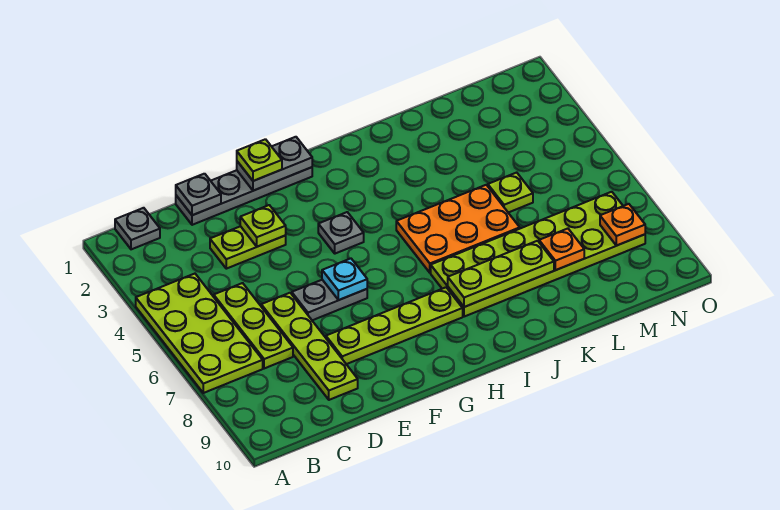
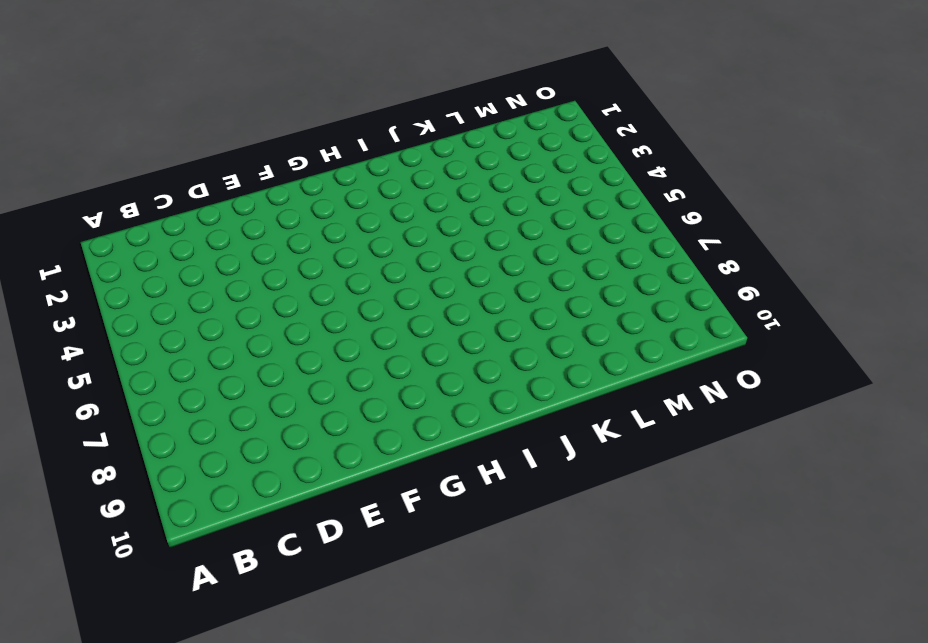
none -> lime plate A4:B7 level 1
none -> grey plate B1 level 1
none -> lime plate C5:C7 level 1

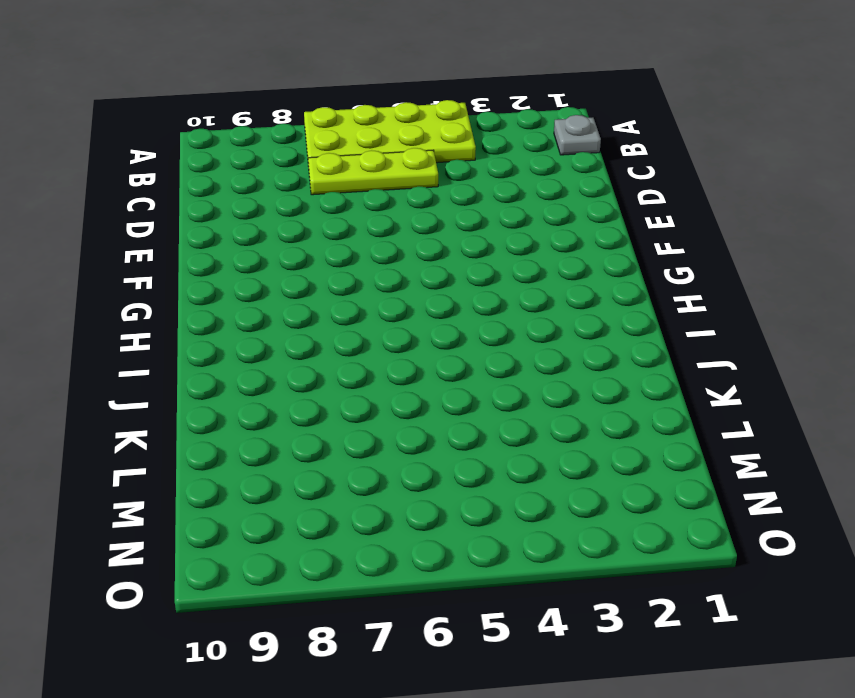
none -> grey plate D1:G1 level 1
none -> lime plate D3:E3 level 1
none -> lime plate D6:D9 level 1

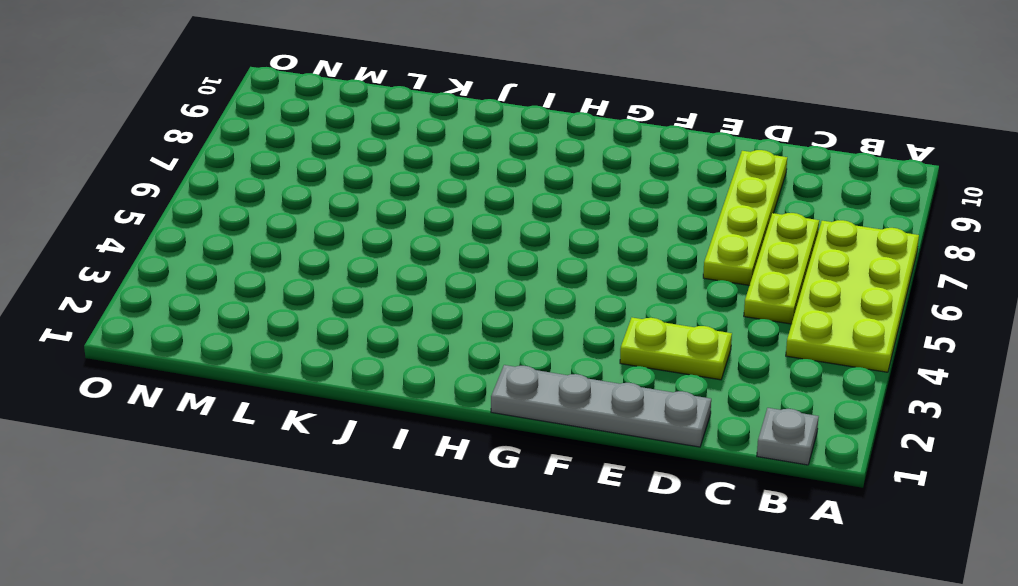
none -> grey plate E6:F6 level 1
none -> lime plate E8:H8 level 1
none -> grey plate G4 level 1

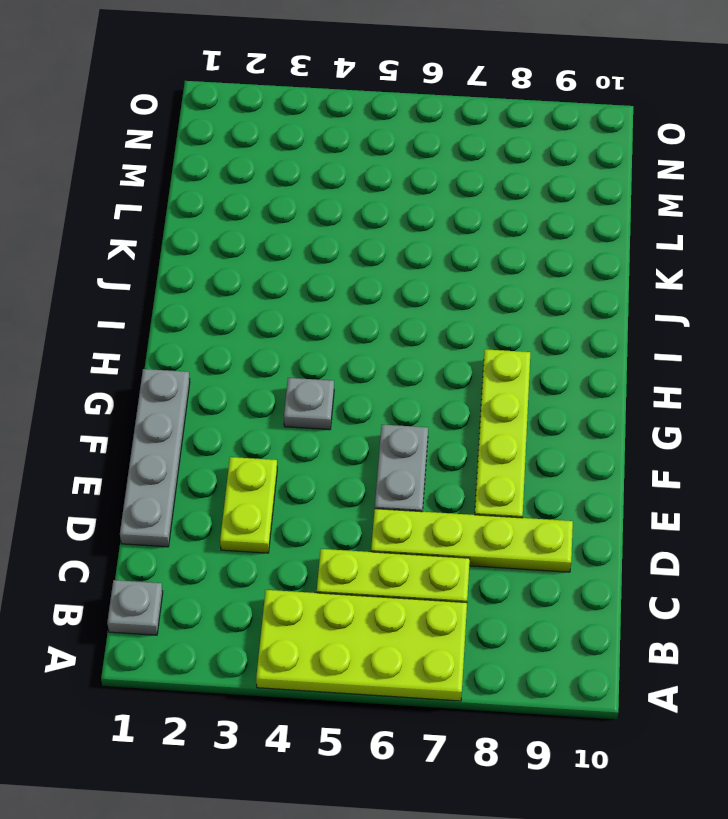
none -> orange plate I5:K6 level 1
none -> lime plate I7:N8 level 1
none -> lime plate L5 level 1

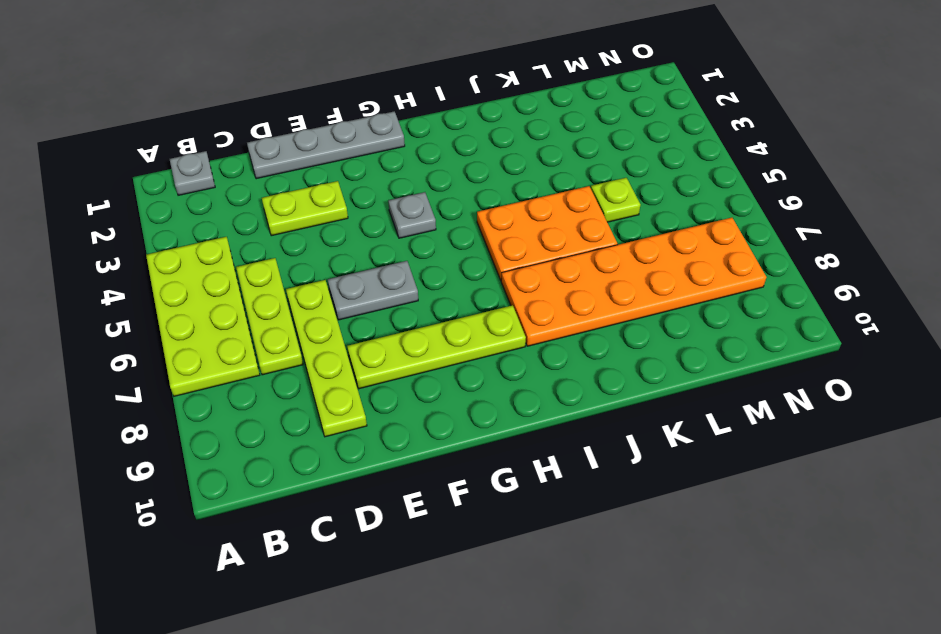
orange plate I7:N8 level 1 -> lime plate I7:N8 level 1
none -> grey plate D1 level 2
none -> lime plate E3 level 2
none -> grey plate F1:G1 level 2

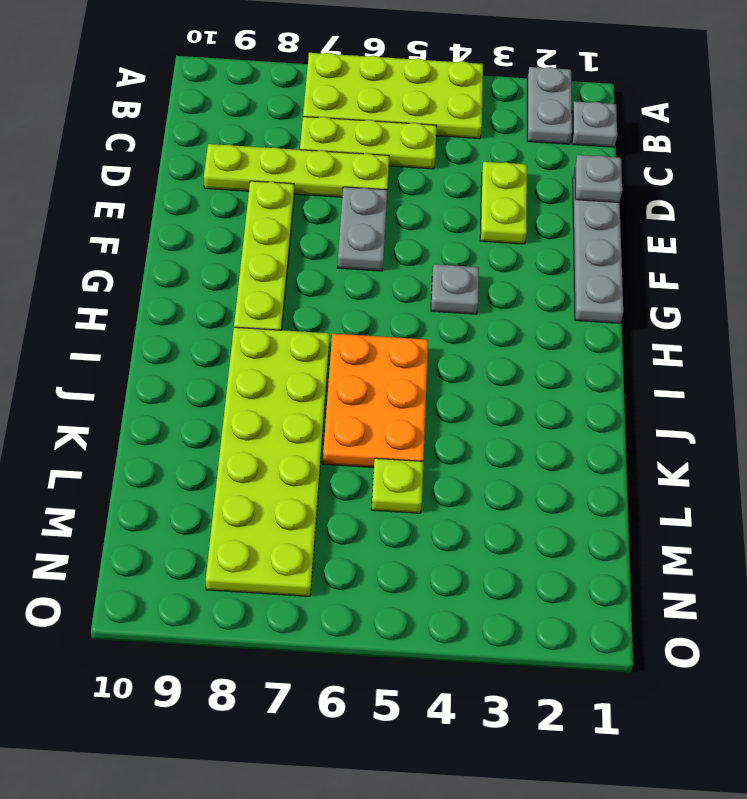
grey plate A2:B2 level 1 -> grey plate F1:G1 level 2
none -> lime plate E3 level 2
none -> cyan plate F6 level 2
none -> lime plate I8:K8 level 2

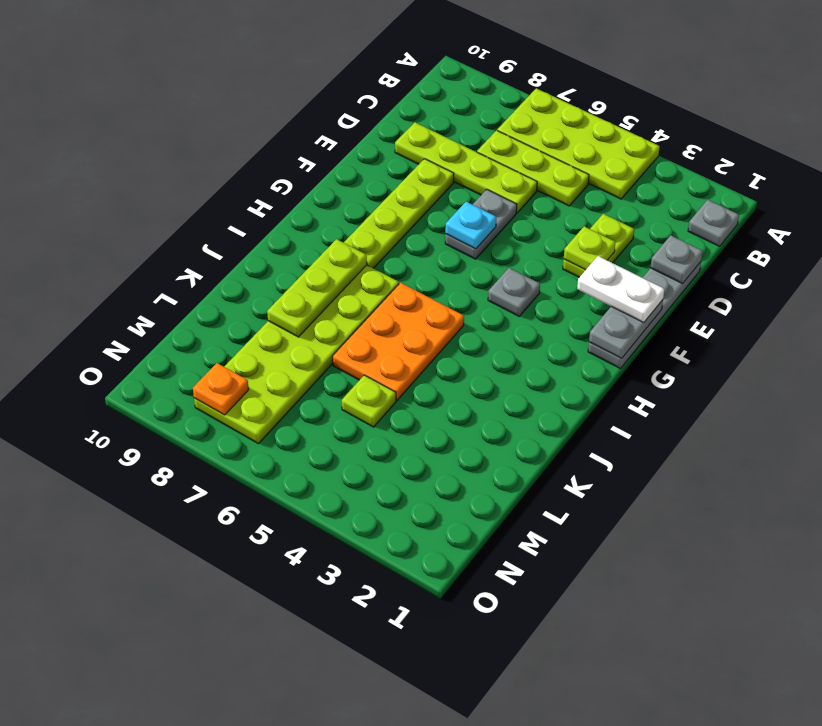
white plate F1:F2 level 3 -> lime plate F1 level 3
none -> orange plate L8 level 2

